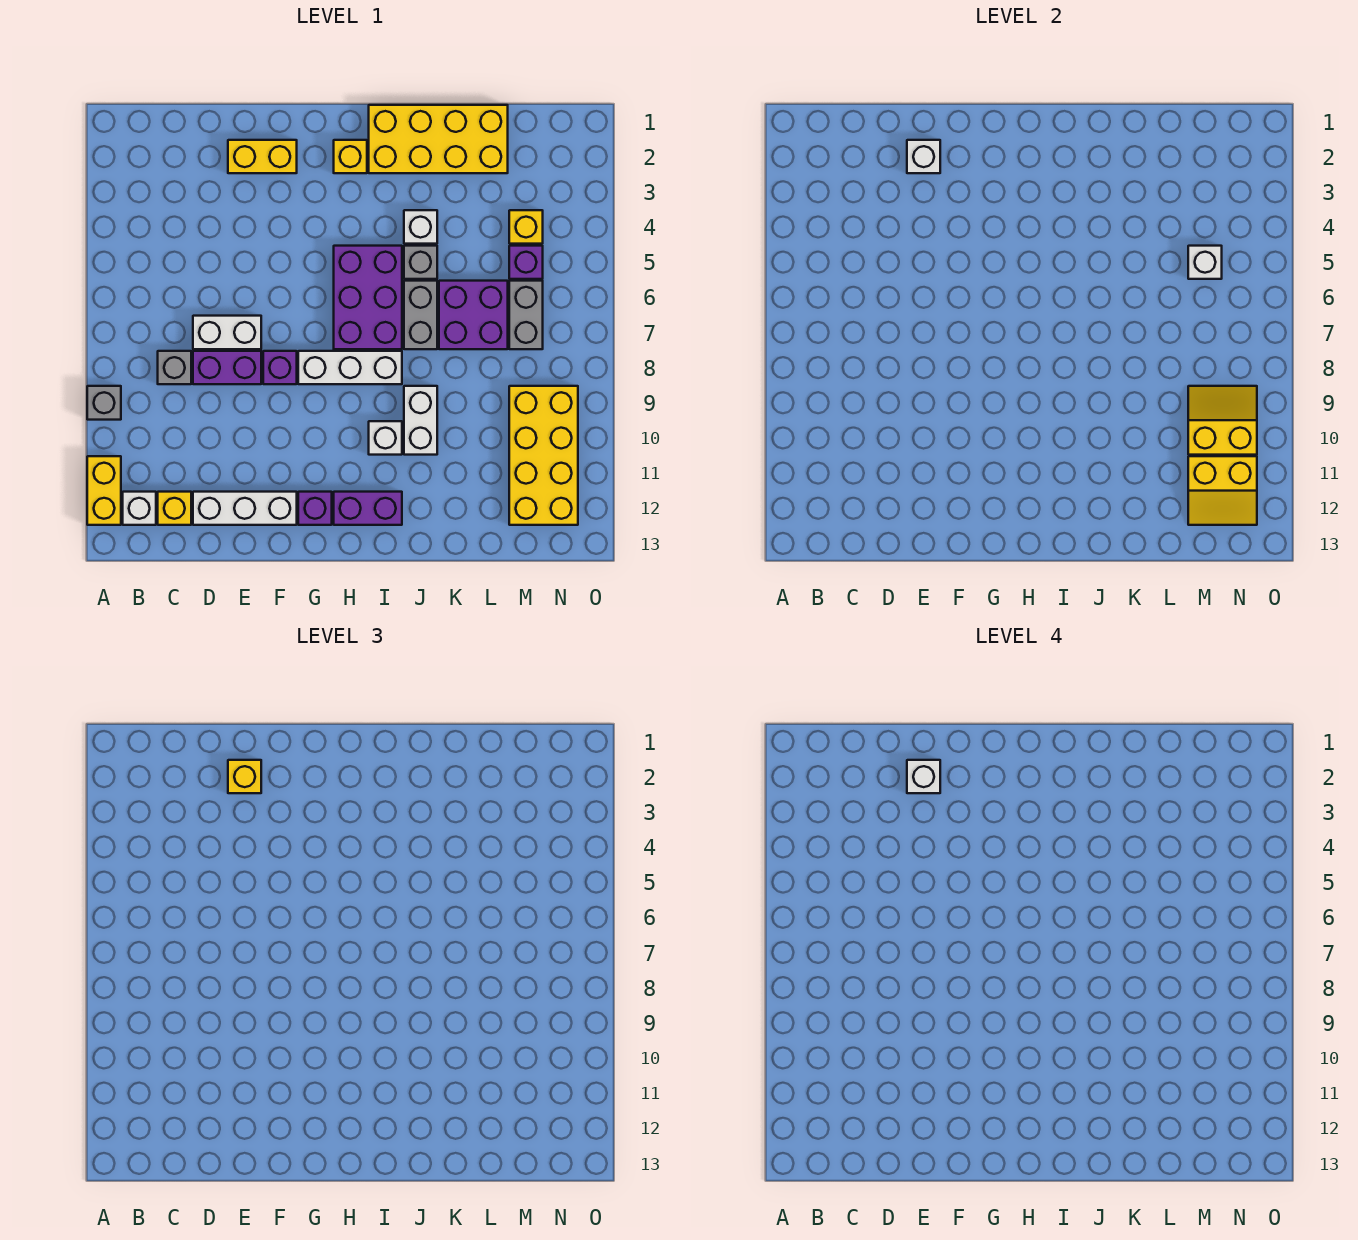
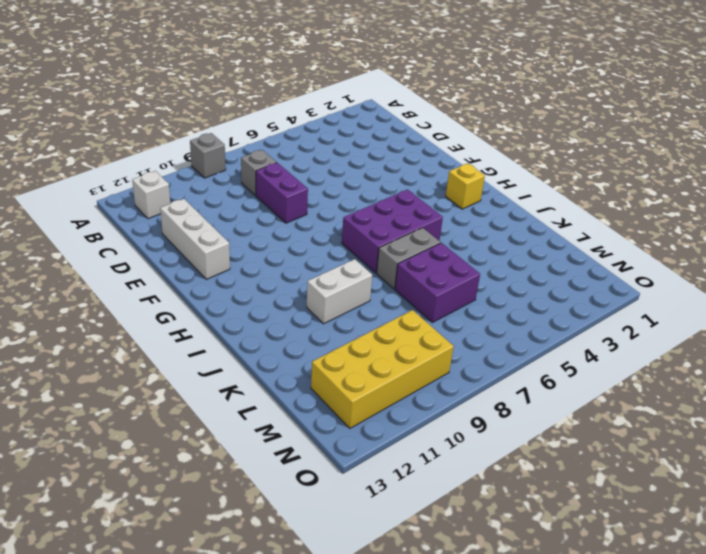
none -> yellow brick A11:A12 level 1
none -> yellow brick C12 level 1
none -> white brick D7:E7 level 1
none -> yellow brick E2:F2 level 1

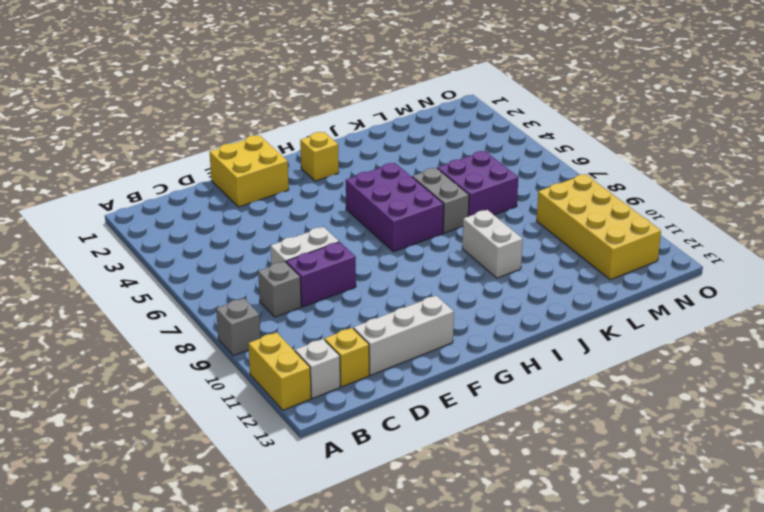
yellow brick E1:F2 level 1 -> yellow brick E2:F2 level 1
none -> purple brick F8 level 1
none -> white brick G8:I8 level 1
none -> purple brick G12 level 1
none -> purple brick H12:I12 level 1

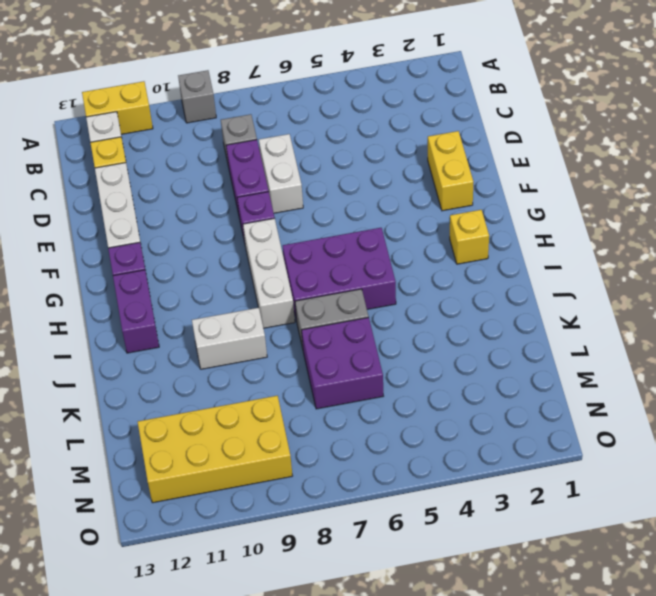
none -> yellow brick I1:L2 level 1
none -> white brick I10 level 1
none -> white brick J4 level 1
none -> grey brick J5 level 1

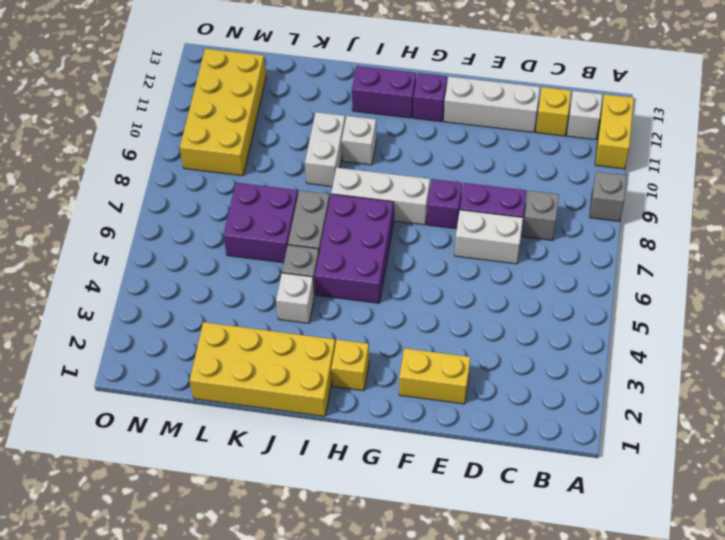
none -> yellow brick M4 level 1
none -> purple brick M5 level 1
none -> grey brick M6:M7 level 1
none -> white brick E2 level 2

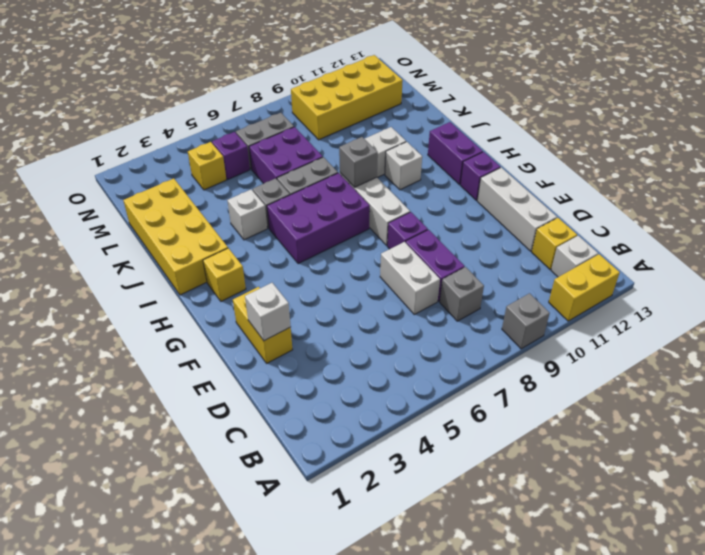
grey brick I8 level 2 -> none
none -> white brick M5 level 2
none -> yellow slope M9:N10 level 2 top 10
none -> yellow slope M11:N12 level 2 top 11
none -> yellow brick E2 level 3

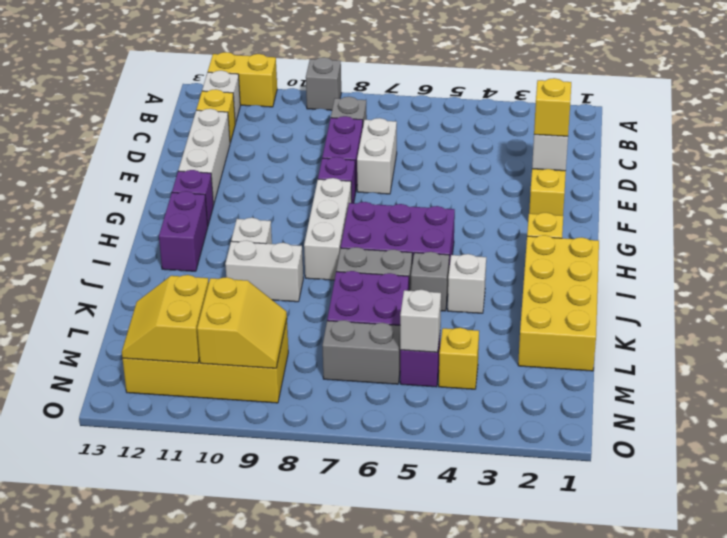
none -> white brick E2 level 4

